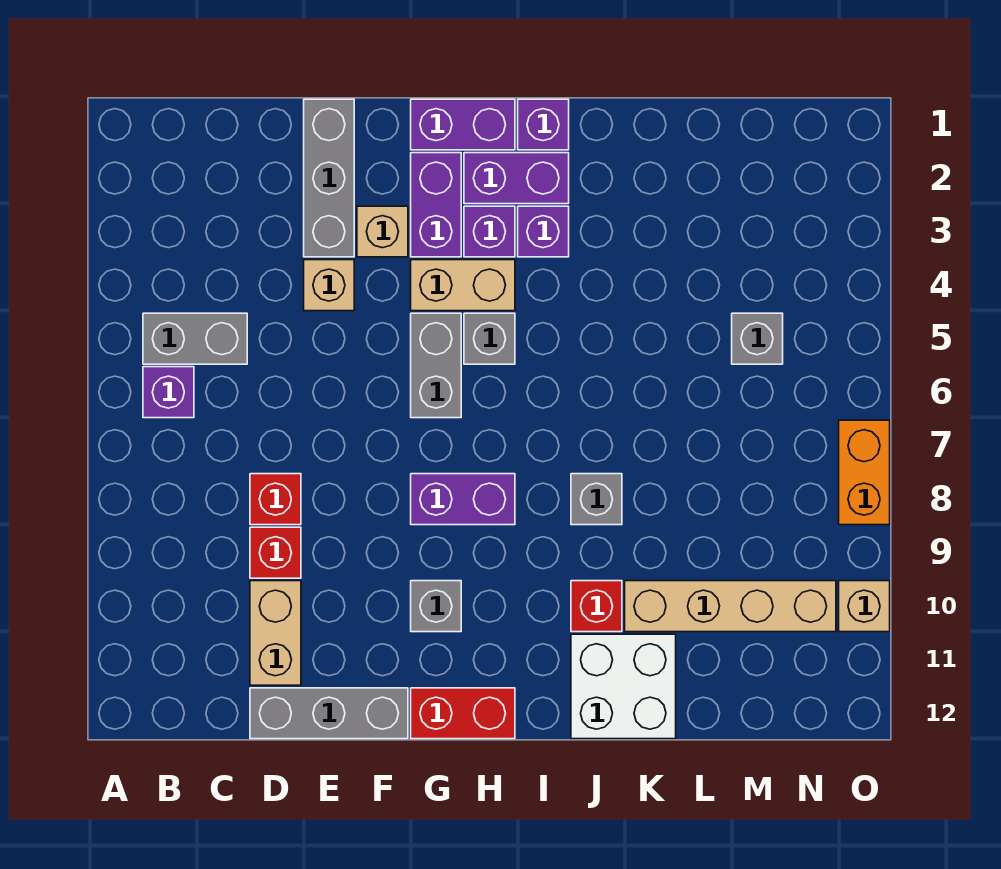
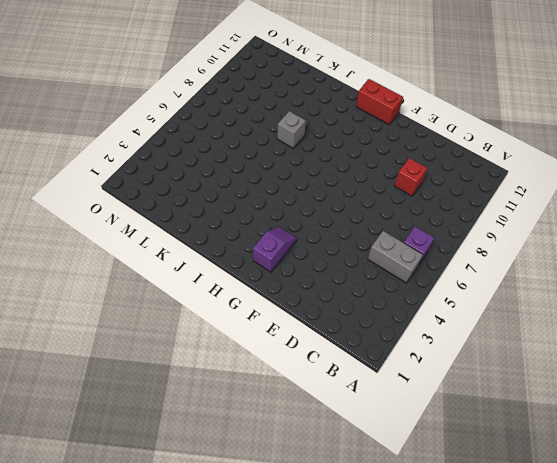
purple slope G2:G3 level 1 top 2 -> purple brick G2:G3 level 1
none -> red brick D8 level 1
none -> tan brick D10:D11 level 1
none -> grey brick D12:F12 level 1

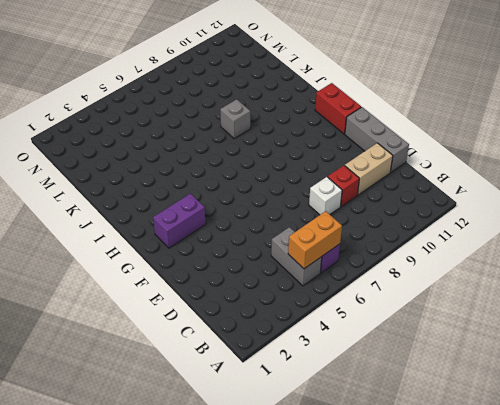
orange brick B5:B6 level 2 -> orange brick O7:O8 level 1
white brick D8 level 1 -> red brick D8 level 1
none -> grey brick E1:E3 level 1
none -> tan brick E4 level 1
none -> tan brick F3 level 1

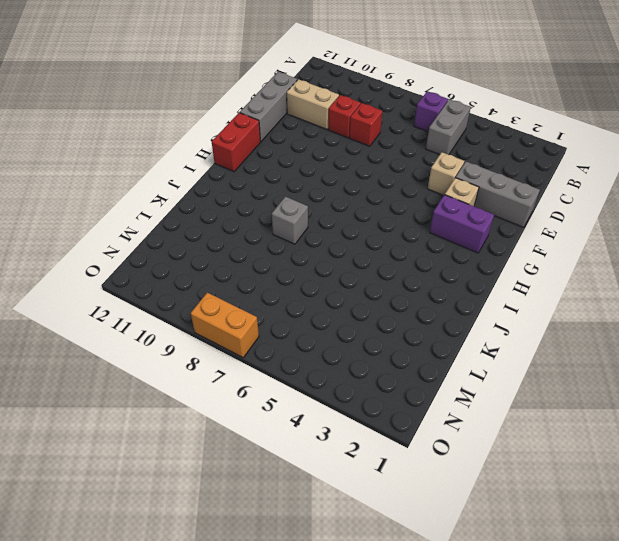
none -> purple brick G1:H1 level 1
none -> tan brick G4:H4 level 1
none -> grey brick G5:G6 level 1

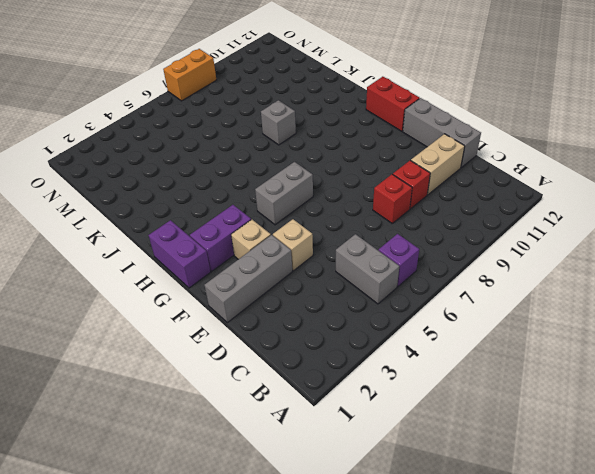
none -> tan brick G4:H4 level 1
none -> purple brick G8:H8 level 1
none -> grey brick G10 level 1

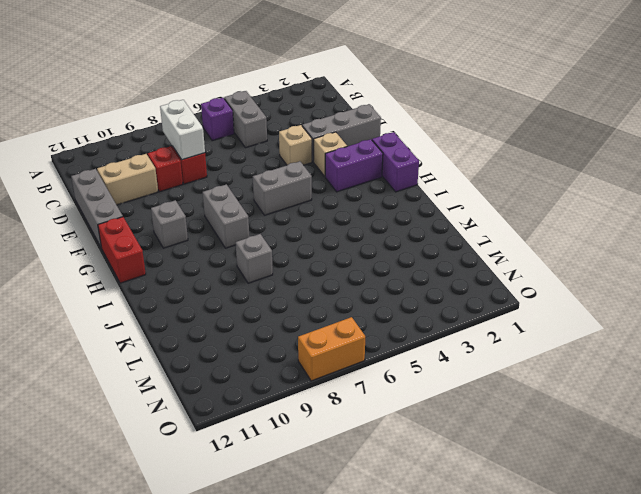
white brick C8:D8 level 2 -> none
grey brick G8:H8 level 1 -> purple brick G8:H8 level 1
none -> tan brick G4:H4 level 1
none -> purple brick H2:I2 level 1
none -> purple brick H3 level 1

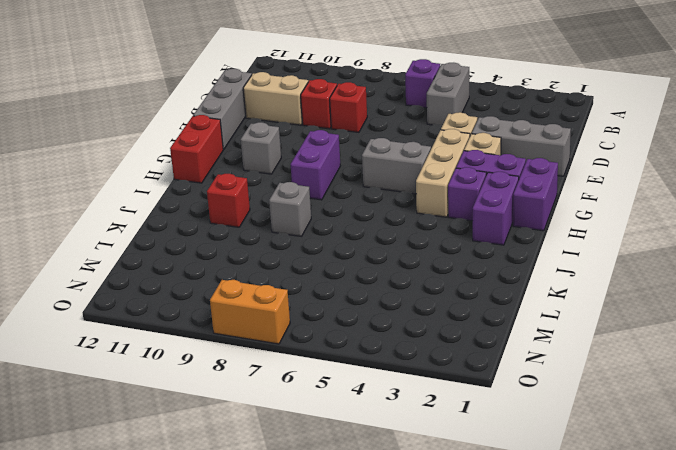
tan brick F4:H4 level 1 -> tan brick G4:H4 level 1
none -> grey brick H5 level 1
none -> purple brick I1 level 1
none -> purple brick I3 level 1

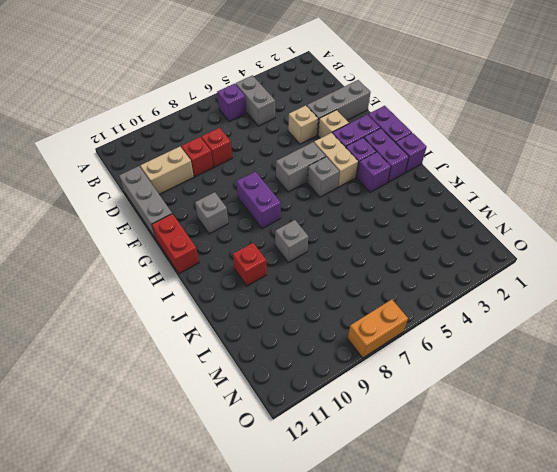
none -> white brick J11:K12 level 1
none -> tan brick K10:N10 level 1
none -> grey brick M5 level 1

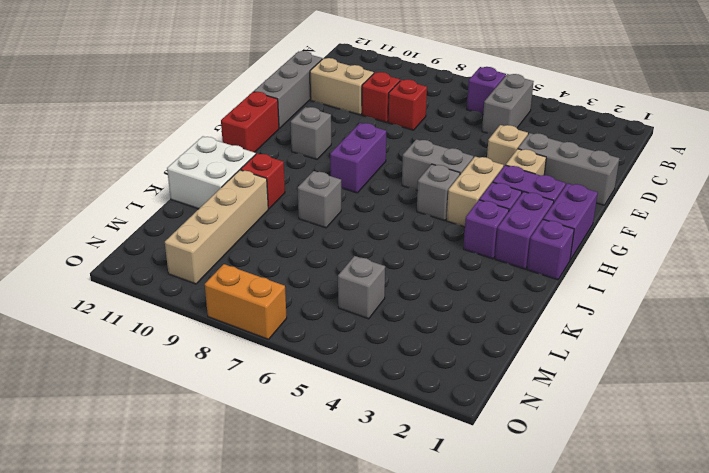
none -> tan brick O10 level 1

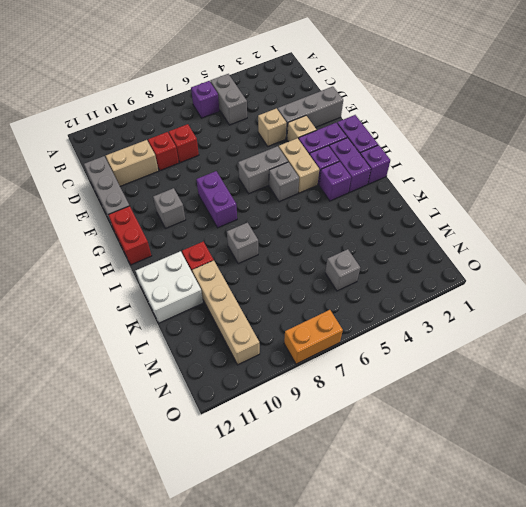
none -> tan brick O10 level 1

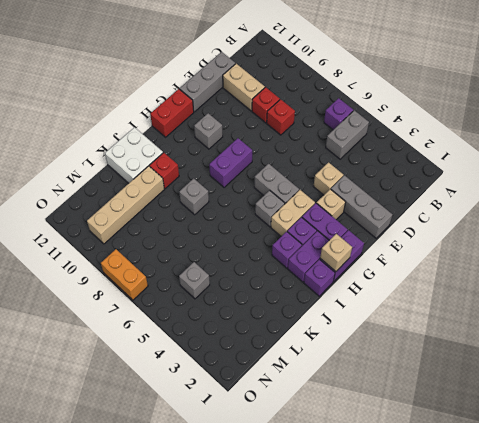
tan brick H1 level 2 -> tan brick O10 level 1

